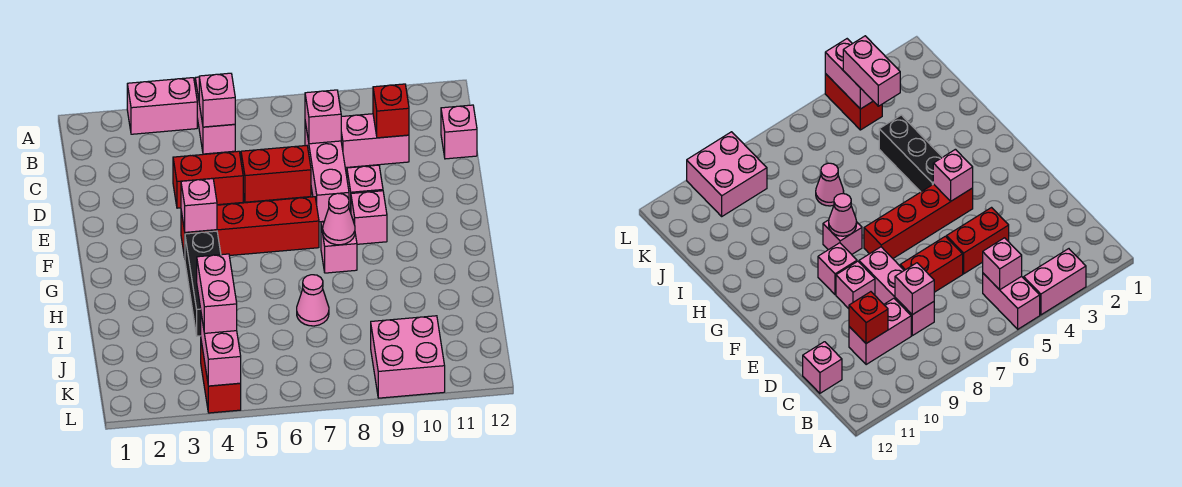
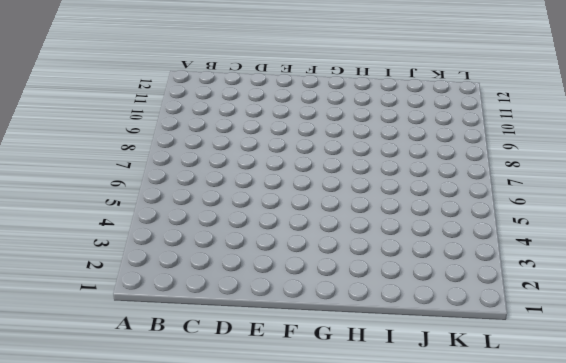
none -> pink brick A3:A4 level 1
none -> pink brick A5:B5 level 1
none -> pink brick C8:E8 level 1

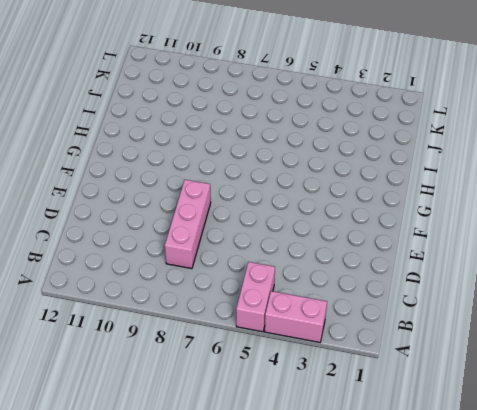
none -> pink brick C9:C10 level 1
none -> pink brick C12 level 1
none -> red brick D4:D5 level 1

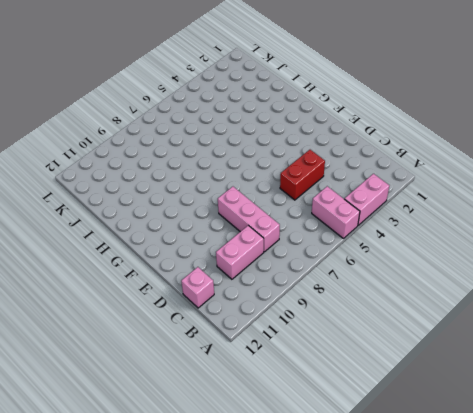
none -> red brick D6:D7 level 1
none -> pink brick E9 level 1
none -> red brick F4:F7 level 1

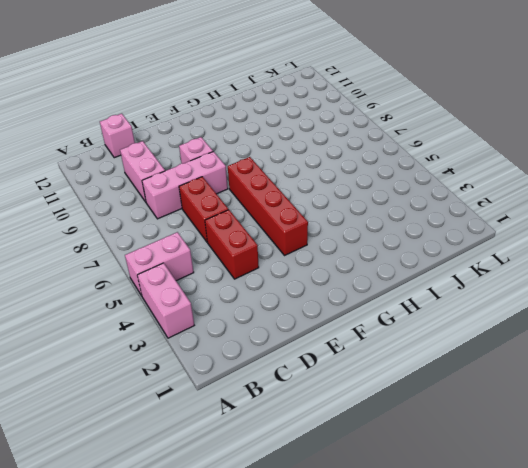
none -> pink brick F9 level 1
none -> black brick G4:I4 level 1
none -> pink brick G8 level 1

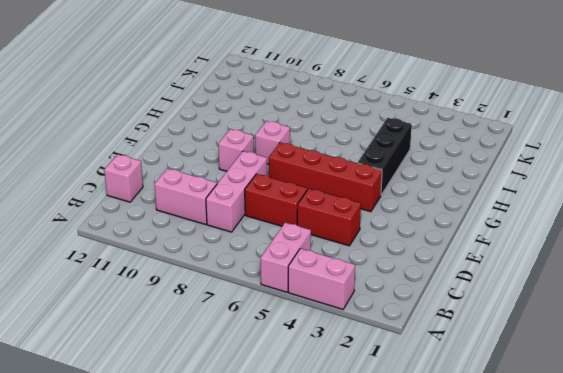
none -> pink brick E9 level 1
none -> pink cone I7 level 1
none -> red brick K4:L4 level 1

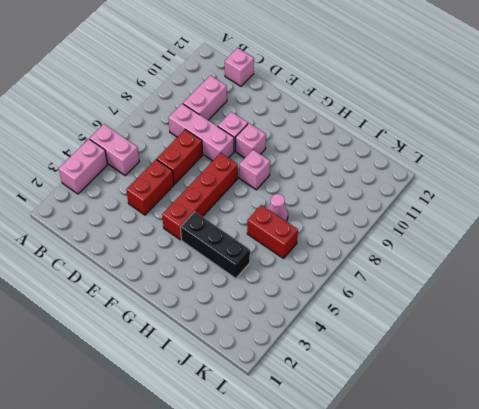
red brick I6:J6 level 1 -> red brick K4:L4 level 1
none -> pink brick K9:L10 level 1
none -> pink brick B5 level 2
none -> pink brick C8 level 2

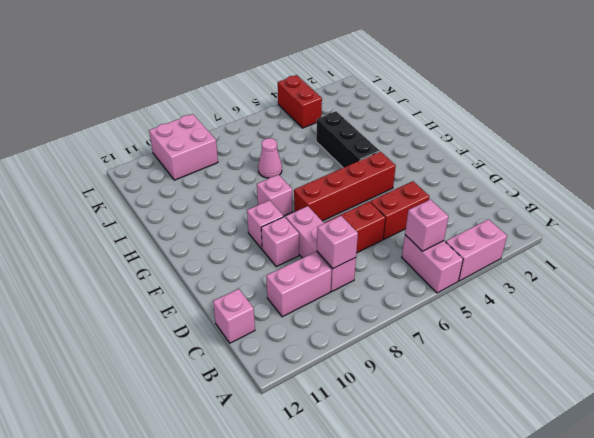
none -> red brick C10 level 2
none -> pink brick F4 level 2
none -> pink cone G8 level 2

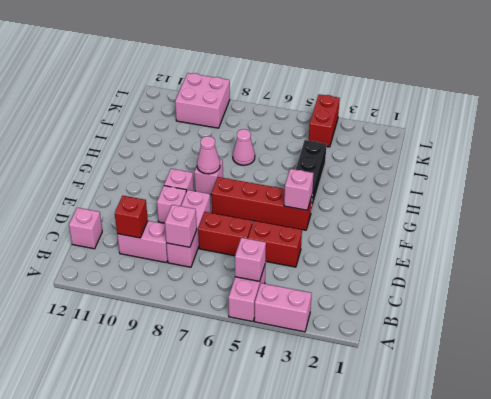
none -> pink brick K4:L4 level 2
none -> pink brick J4:K4 level 3

